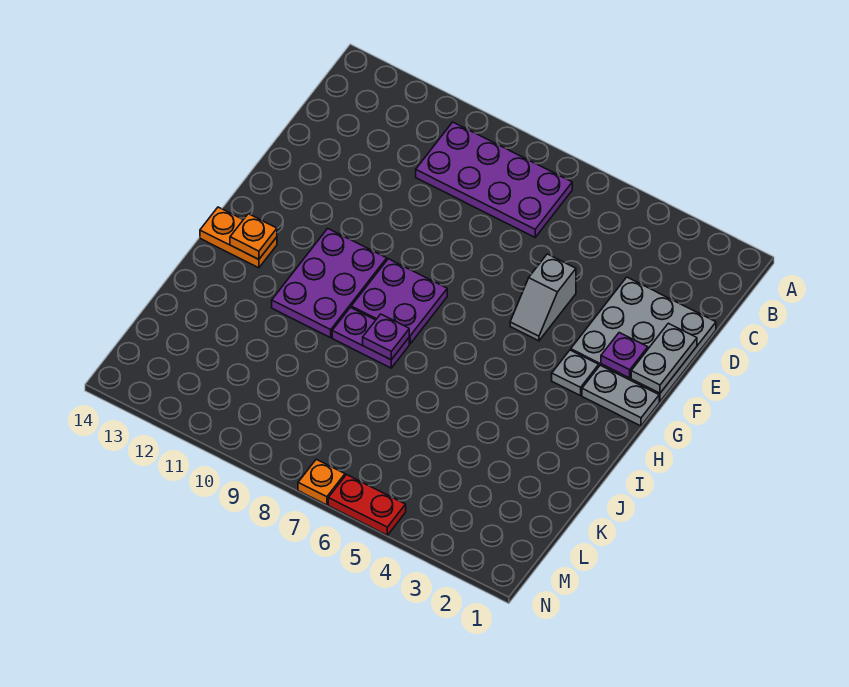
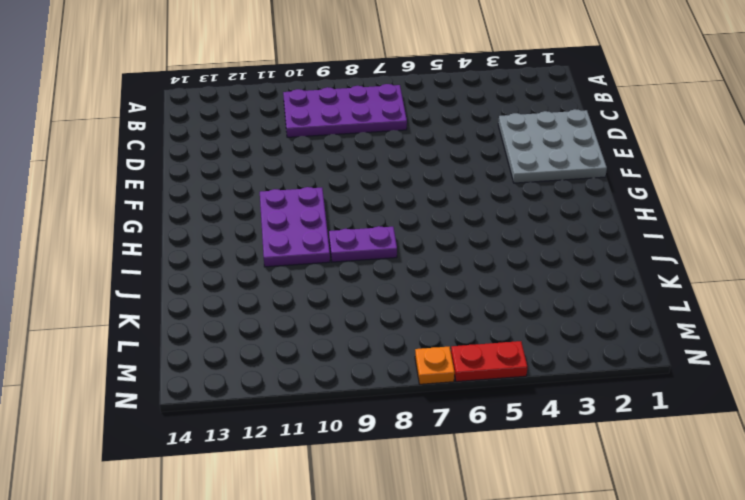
none -> grey slope E5:F5 level 1 top E
none -> grey plate G1:G2 level 1
none -> grey plate G3 level 1

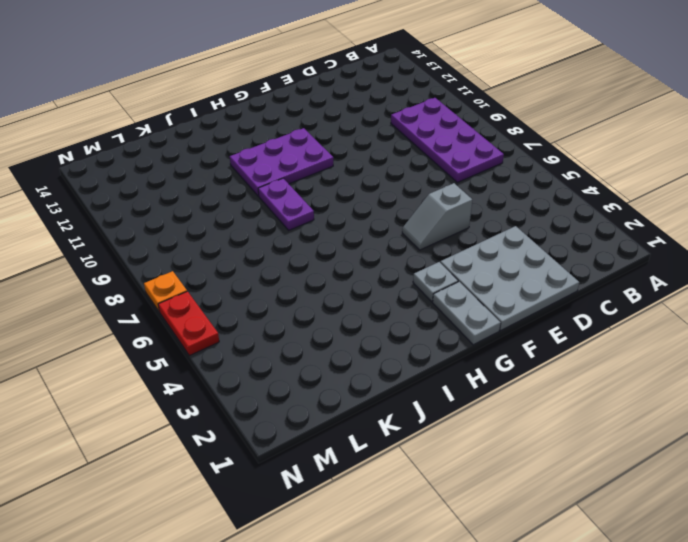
none -> purple plate G8:H9 level 1
none -> orange plate H13:H14 level 1
none -> grey plate E1:F1 level 2

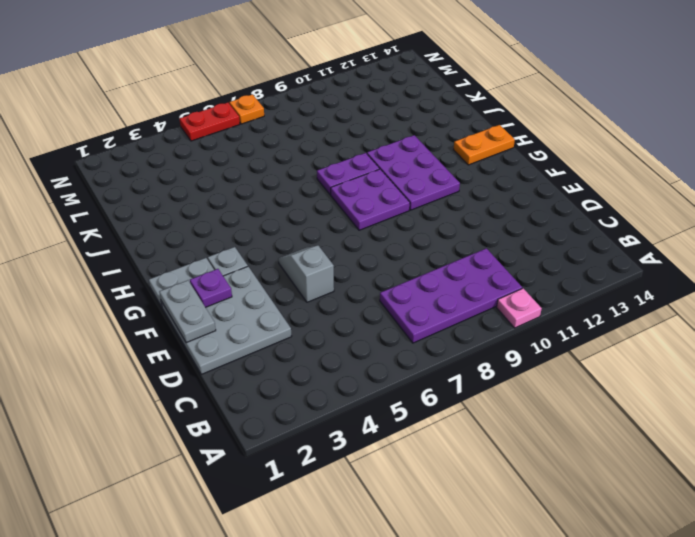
pink plate A10 level 1 -> none
none -> orange plate H13 level 2
none -> purple plate I8 level 2

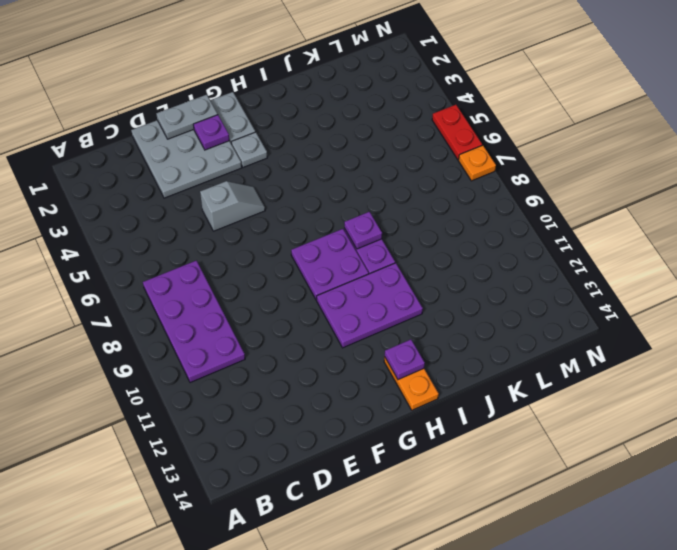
purple plate H13 level 2 -> orange plate H13 level 2

